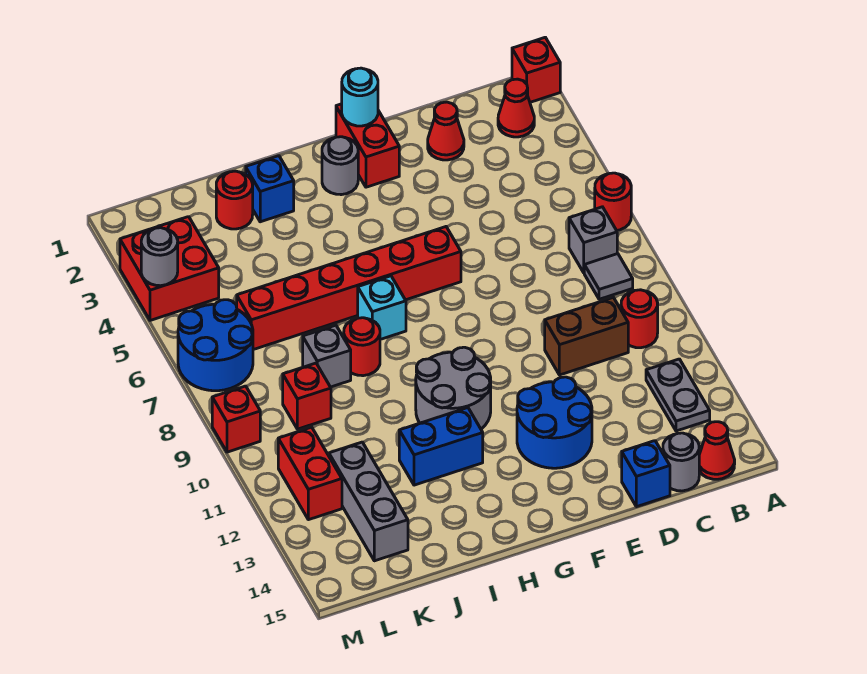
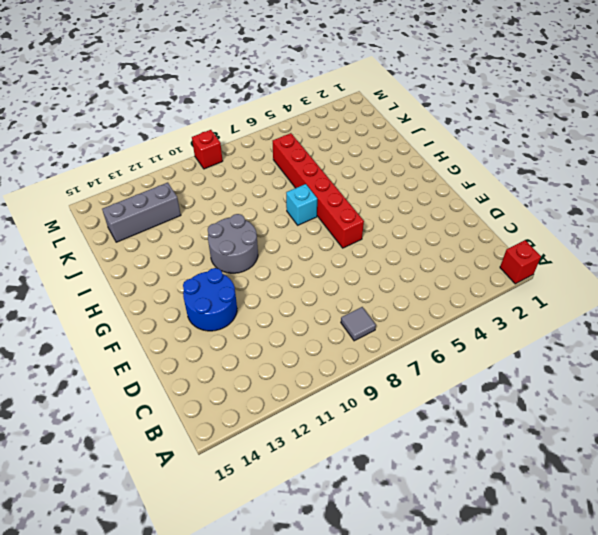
none -> red round brick A6 level 1
none -> red cone B2 level 1
none -> grey brick B7 level 1
none -> red round brick B10 level 1

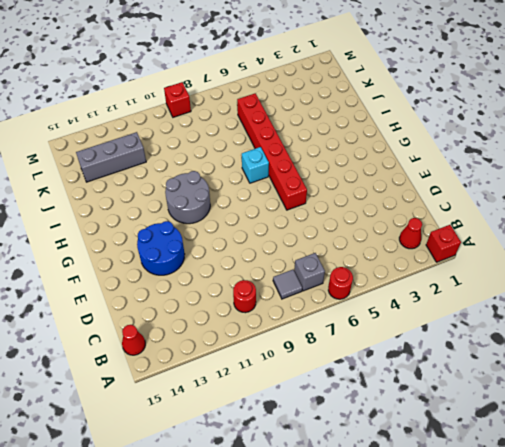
none -> grey plate B12:B13 level 1
none -> brown brick C10:D10 level 1
none -> grey round brick C15 level 1
none -> red cone D2 level 1

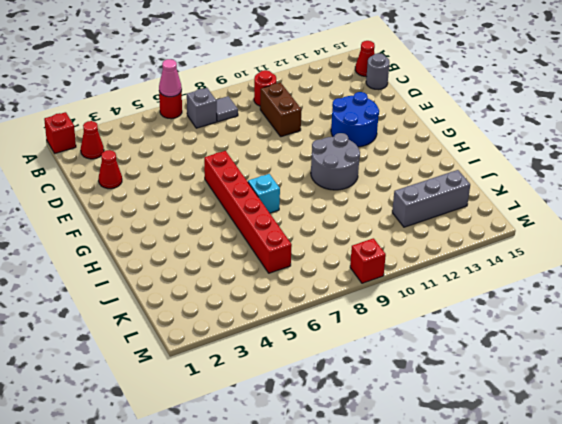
pink cone A6 level 2 -> none
none -> grey plate B12:B13 level 1
none -> blue brick D15 level 1
none -> red brick F1:F2 level 1
none -> grey round brick G2 level 1

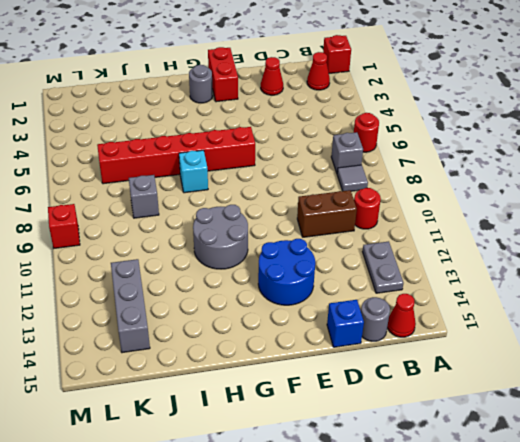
none -> blue brick H12:I12 level 1
none -> blue brick I2 level 1
none -> red round brick I8 level 1
none -> red round brick J2 level 1

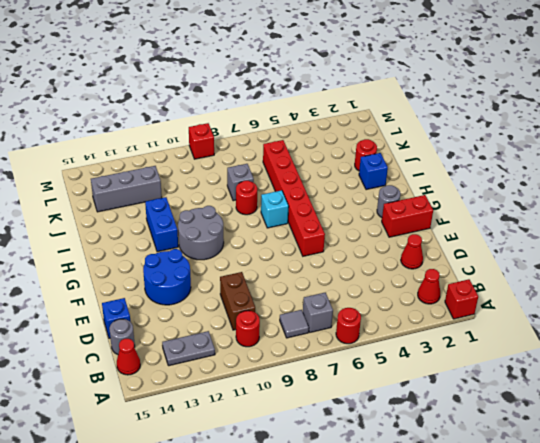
none -> red brick K9 level 1
none -> red brick L3:M4 level 1
none -> blue round brick L6:M7 level 1
none -> red brick L11:L12 level 1

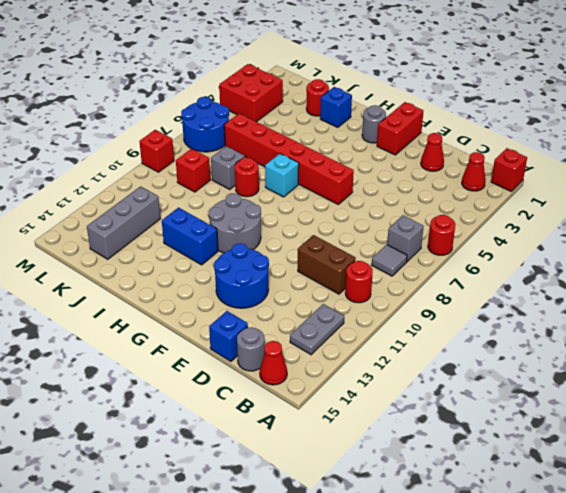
none -> red brick L11:L12 level 1
none -> cyan round brick F1 level 2
none -> grey round brick M4 level 2

